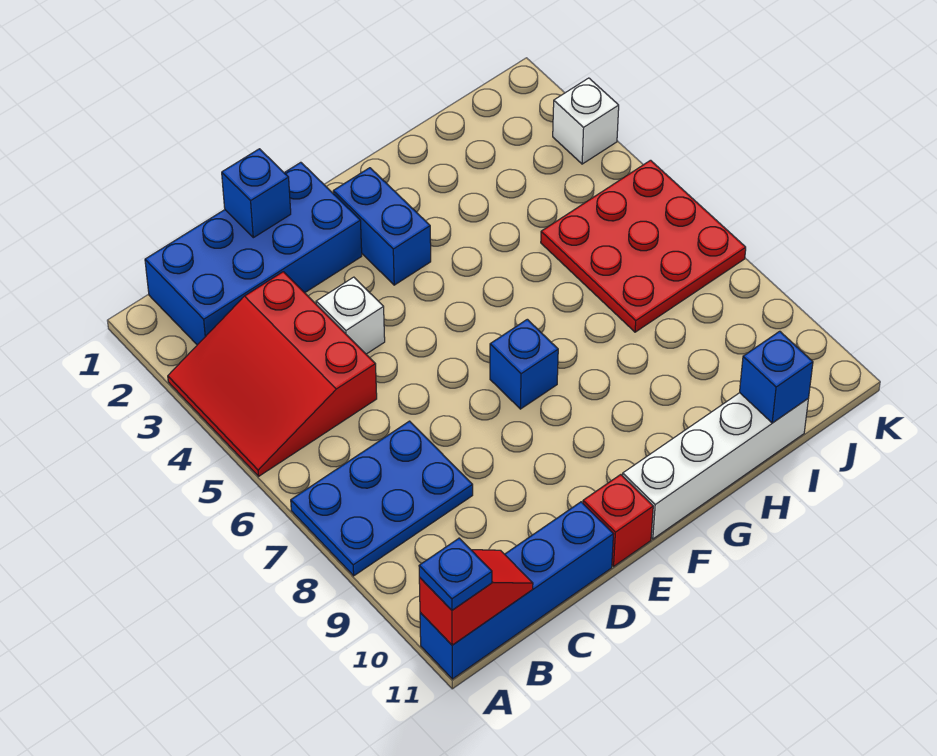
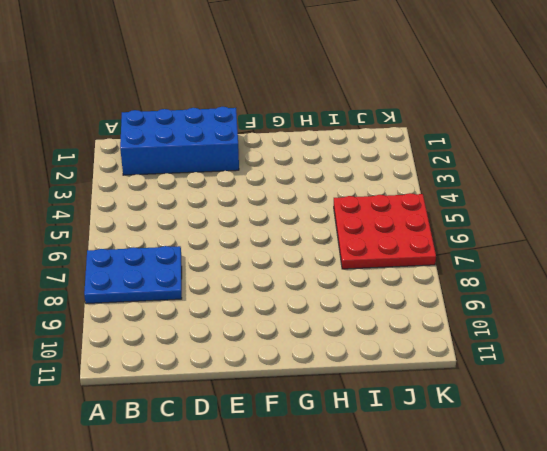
none -> red slope A3:C5 level 1 top C
none -> blue brick A11:D11 level 1
none -> white brick D4 level 1

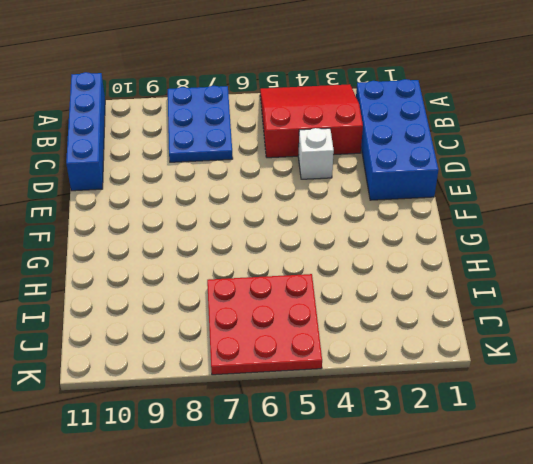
none -> red brick E11 level 1
none -> blue brick F2:F3 level 1
none -> blue brick F7 level 1

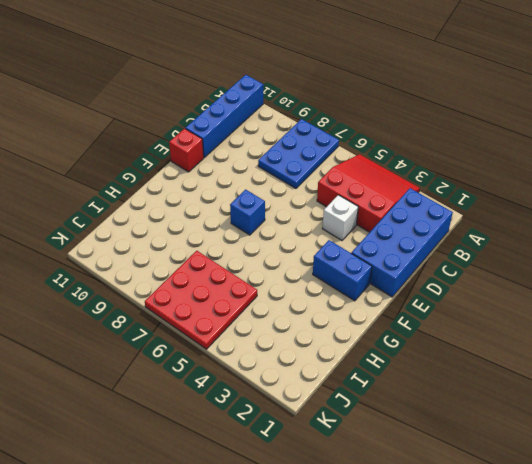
none -> white brick F11:I11 level 1
none -> white brick K3 level 1
none -> red slope A11:B11 level 2 top A

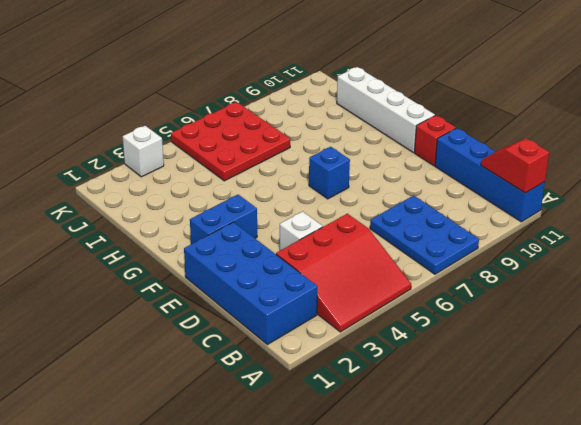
none -> blue brick D1 level 2
none -> blue brick I11 level 2
none -> blue plate A11 level 3

